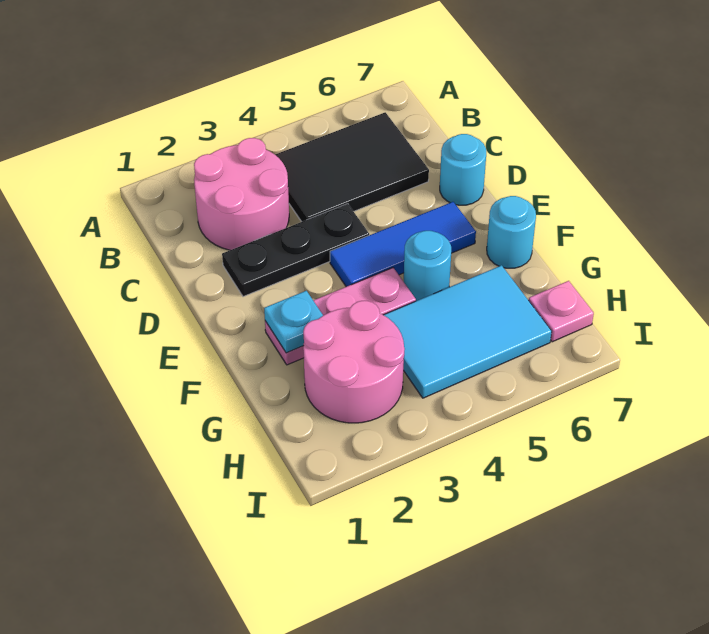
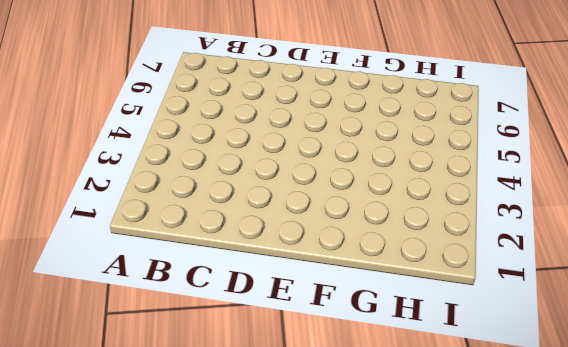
none -> pink round brick B2:C3 level 1
none -> black tile B4:C6 level 1
none -> black plate D2:D4 level 1

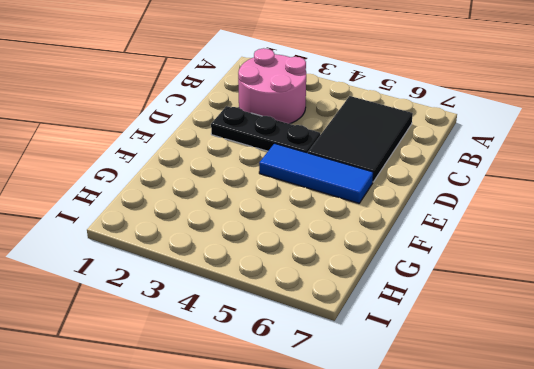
black tile B5:D6 level 1 -> black tile B4:C6 level 1
none -> cyan round brick D7 level 1
none -> pink plate F2:F4 level 1
none -> cyan round brick F5 level 1

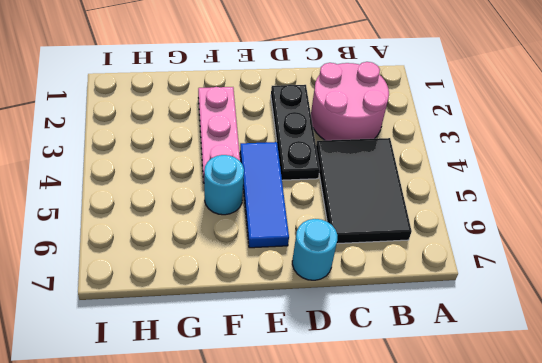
none -> cyan round brick F7 level 1
none -> pink round brick G2:H3 level 1
none -> cyan tile G4:H6 level 1

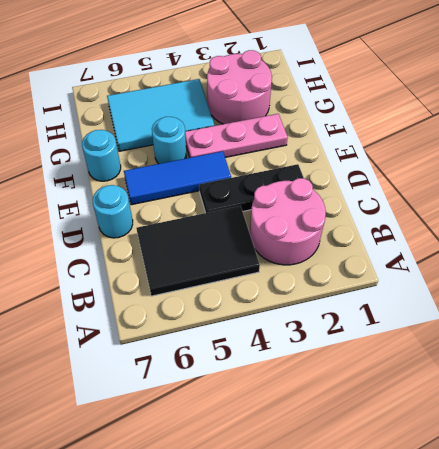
none -> pink plate H7 level 1
none -> cyan plate F2 level 2

